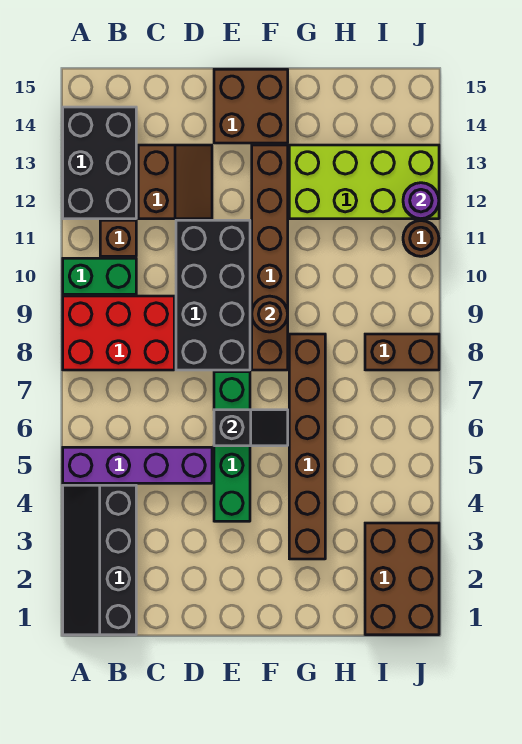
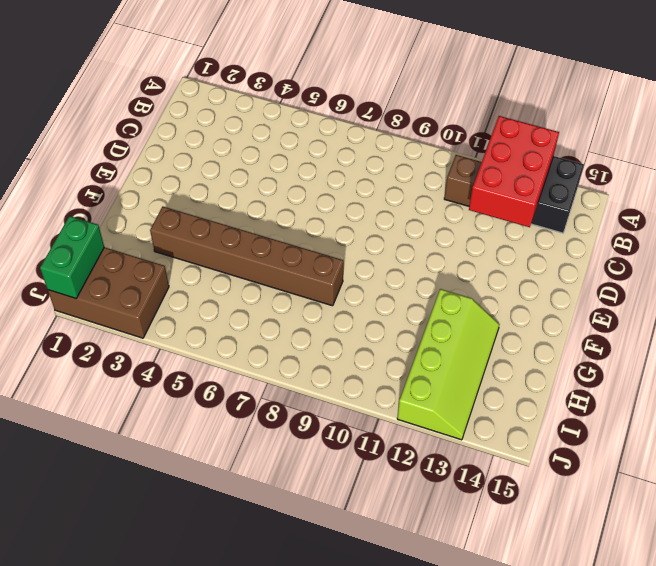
red brick A12:C13 level 2 -> red brick A8:C9 level 1
lime slope G12:J13 level 1 top 12 -> lime brick G12:J13 level 1
green brick I1:J1 level 2 -> green brick A10:B10 level 1
none -> black slope A1:B4 level 1 top B
none -> purple brick A5:D5 level 1
none -> brown slope C12:D13 level 1 top C

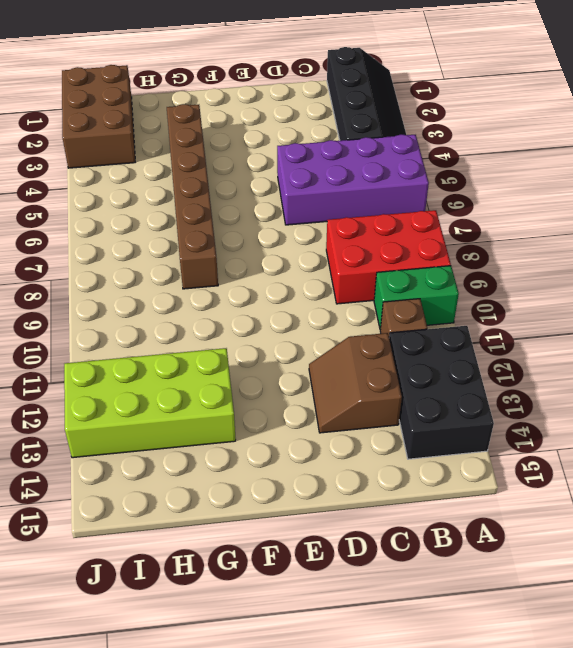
purple brick A5:D6 level 1 -> purple brick A5:D5 level 1
none -> black brick D8:E11 level 1
none -> green brick E4:E7 level 1
none -> brown brick E14:F15 level 1

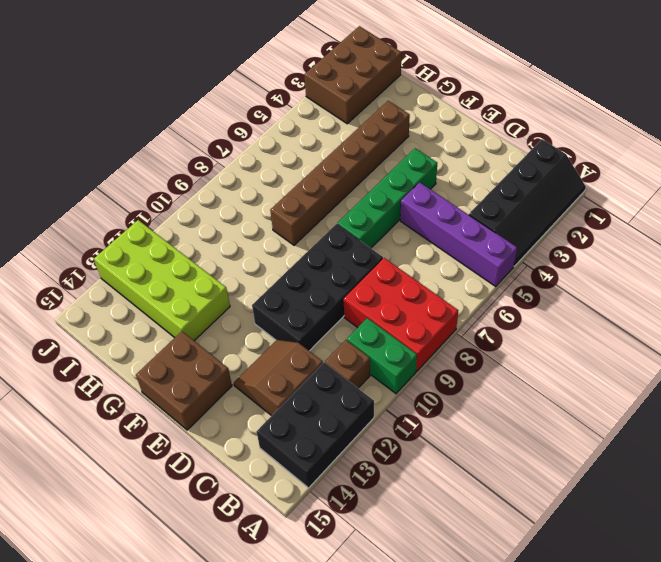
none -> brown brick F8:F13 level 1
none -> brown brick I8:J8 level 1
none -> brown round brick J11 level 1

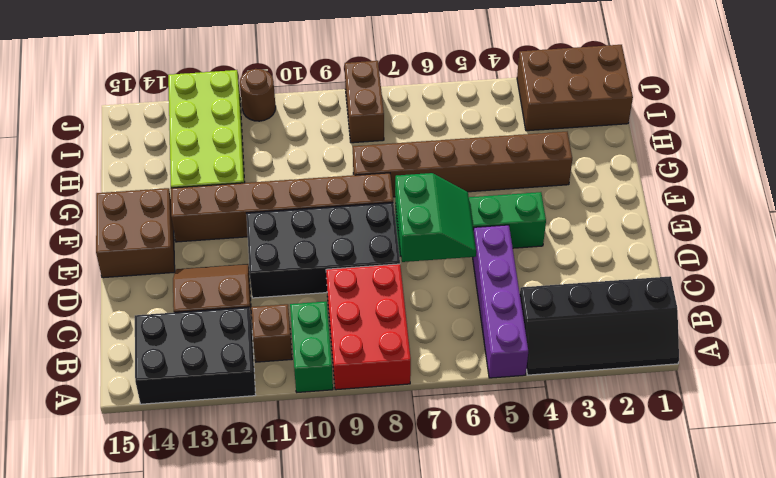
green slope D6:E7 level 2 top 7 -> black slope E6:F6 level 2 top E
none -> brown round brick F9 level 2
none -> purple round brick J12 level 2

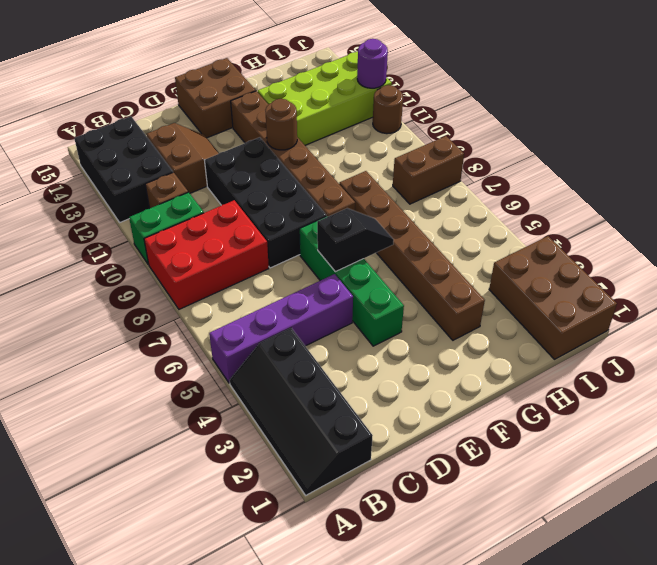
brown round brick F11 level 2 -> brown round brick F9 level 2

